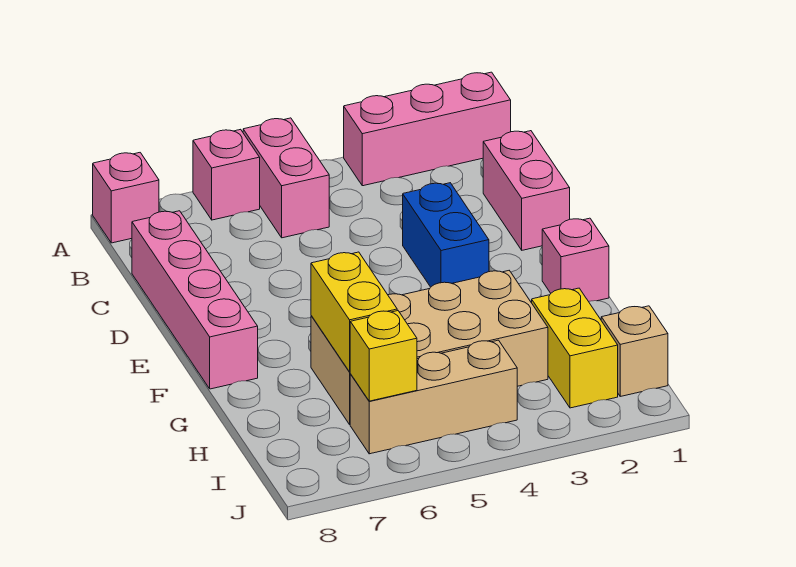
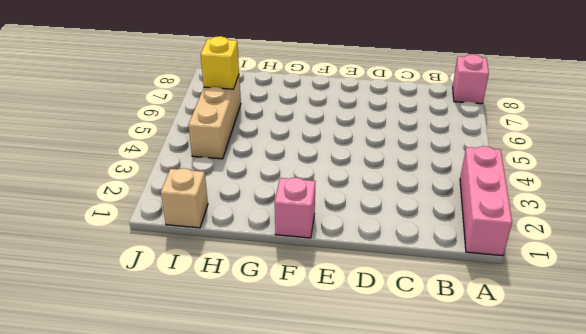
none -> pink brick A5:B5 level 1
none -> pink brick A6 level 1
none -> pink brick C1:D1 level 1

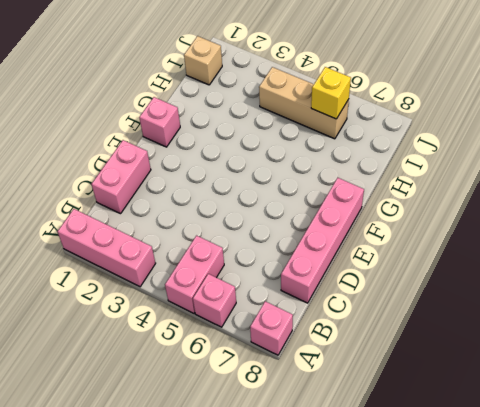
none -> blue brick D3:E3 level 1
none -> tan brick G3:H6 level 1
none -> yellow brick H2:I2 level 1

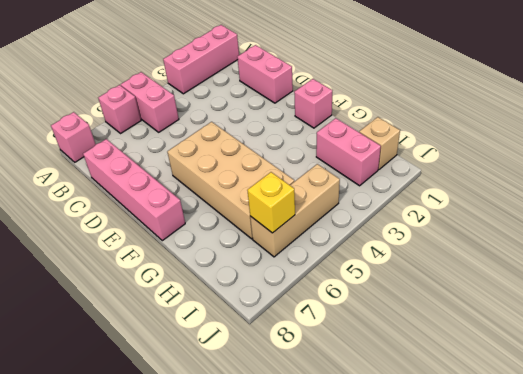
tan brick E5:H6 level 1 -> tan brick G3:H6 level 1
pink brick H2:I2 level 1 -> yellow brick H2:I2 level 1
none -> blue brick D3:E3 level 1
none -> yellow brick G6:H6 level 2

